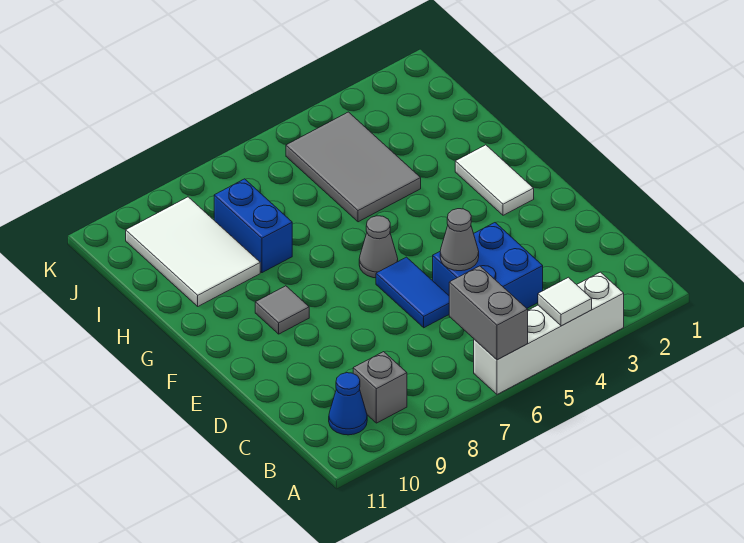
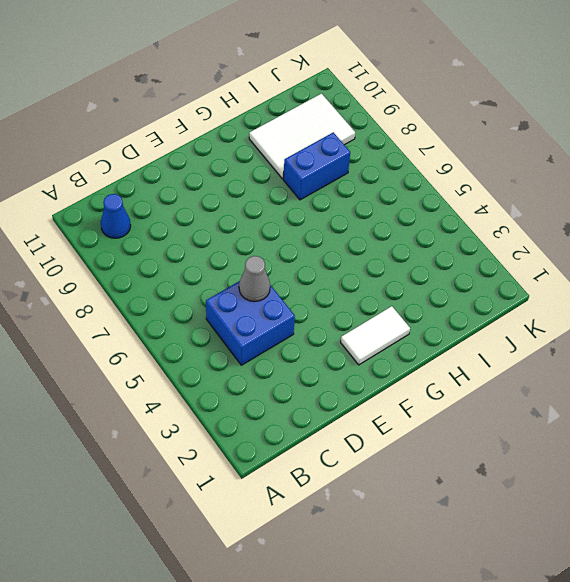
none -> white brick A3:A6 level 1
none -> grey brick B9 level 1
none -> blue tile D6:E6 level 1

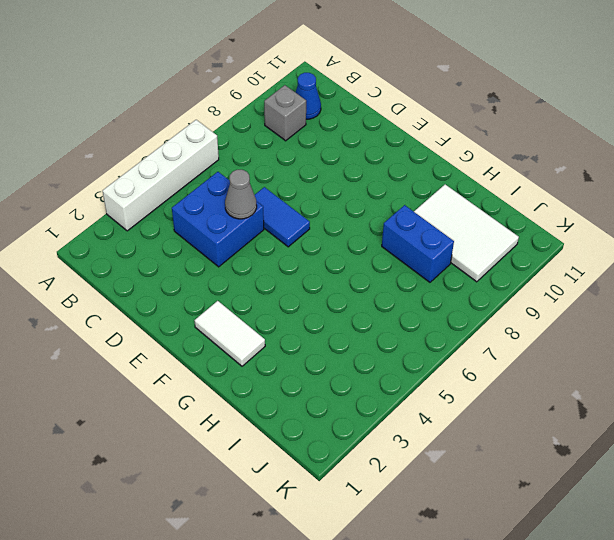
none -> grey cone F6 level 1
none -> grey tile F9 level 1
none -> grey tile H4:J5 level 1

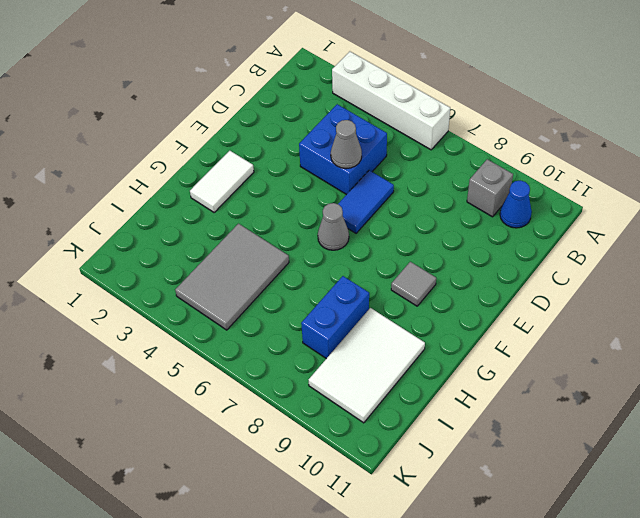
none -> white tile A4 level 2
none -> grey brick A6:B6 level 2

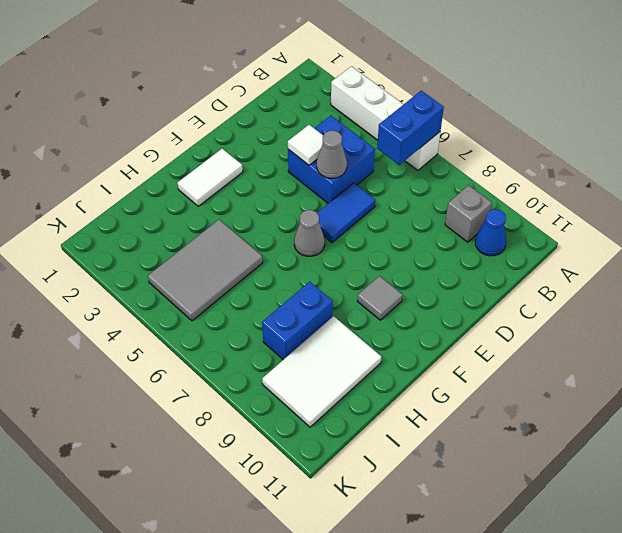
blue brick A6:B6 level 2 -> grey brick A6:B6 level 2
white tile D4 level 2 -> white tile A4 level 2

